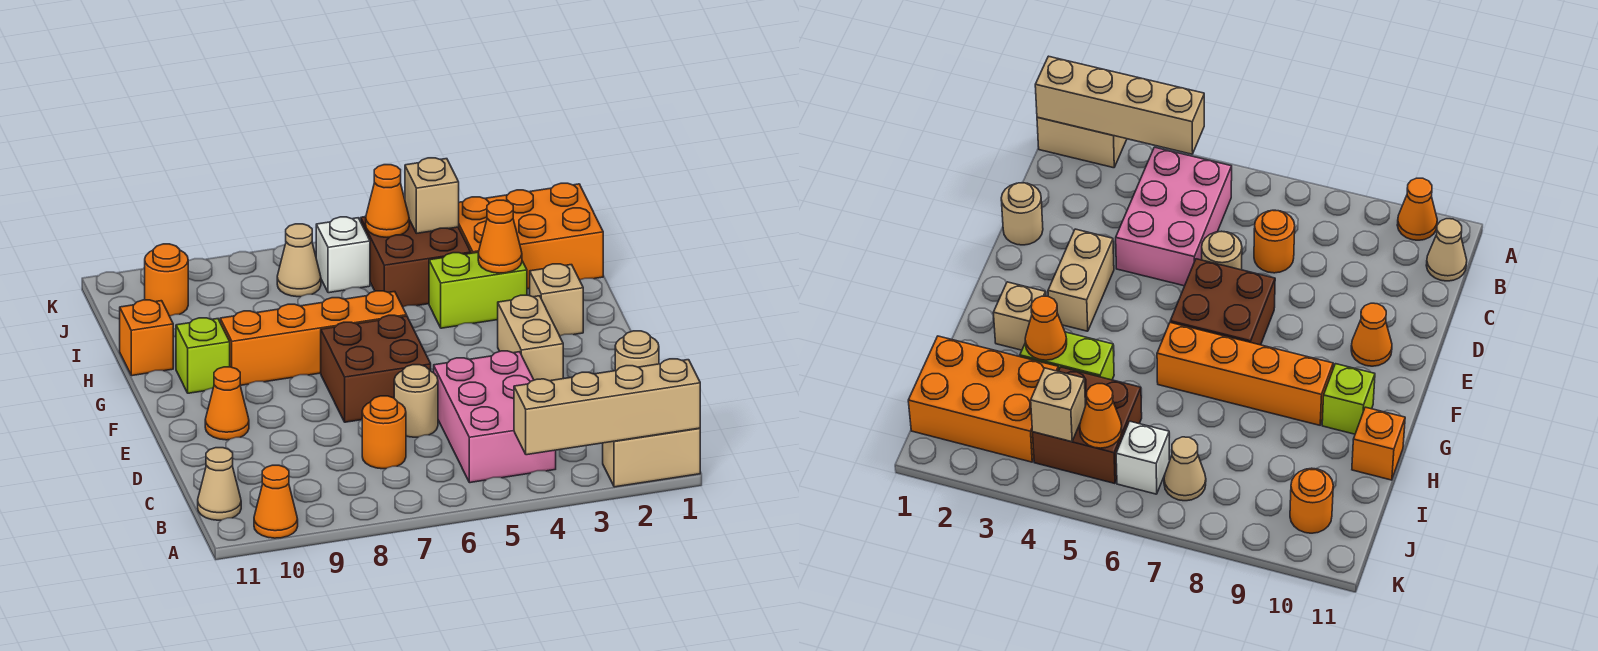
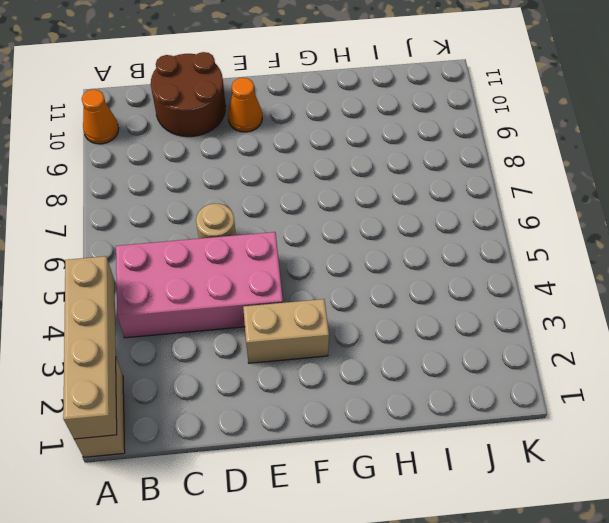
pink brick B4:E5 level 1 -> pink brick B4:D5 level 1
brown round brick C10:D11 level 1 -> none
none -> tan cone B11 level 1
none -> orange round brick C7 level 1
none -> tan round brick D1 level 1

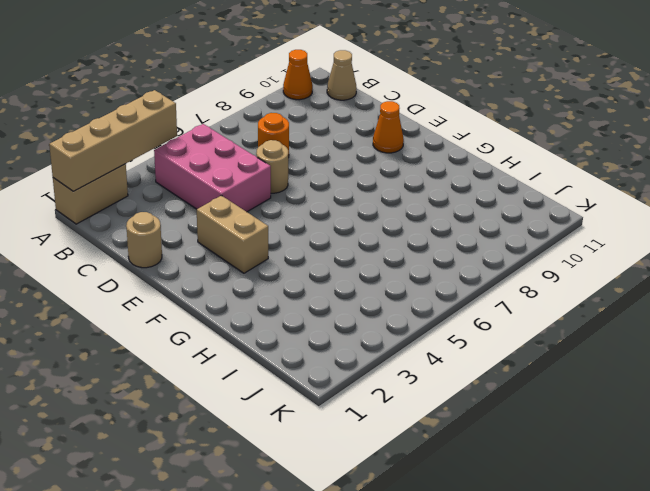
none -> brown brick E6:F7 level 1
none -> tan brick G2 level 1
none -> orange brick G6:G9 level 1

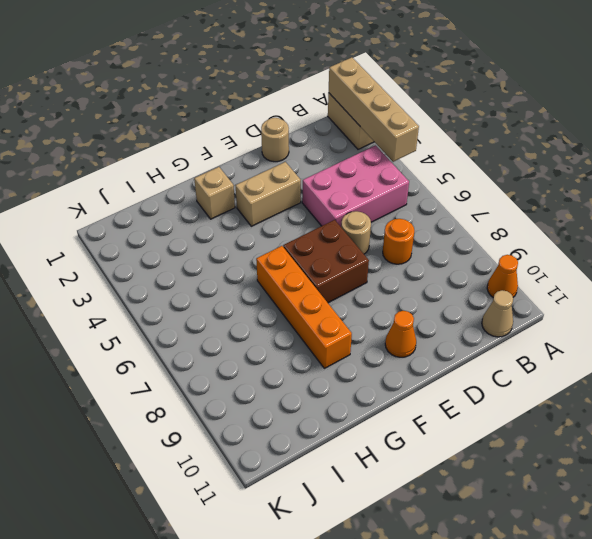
none -> lime brick G10 level 1
none -> lime brick H3:H4 level 1
none -> orange brick H11 level 1

